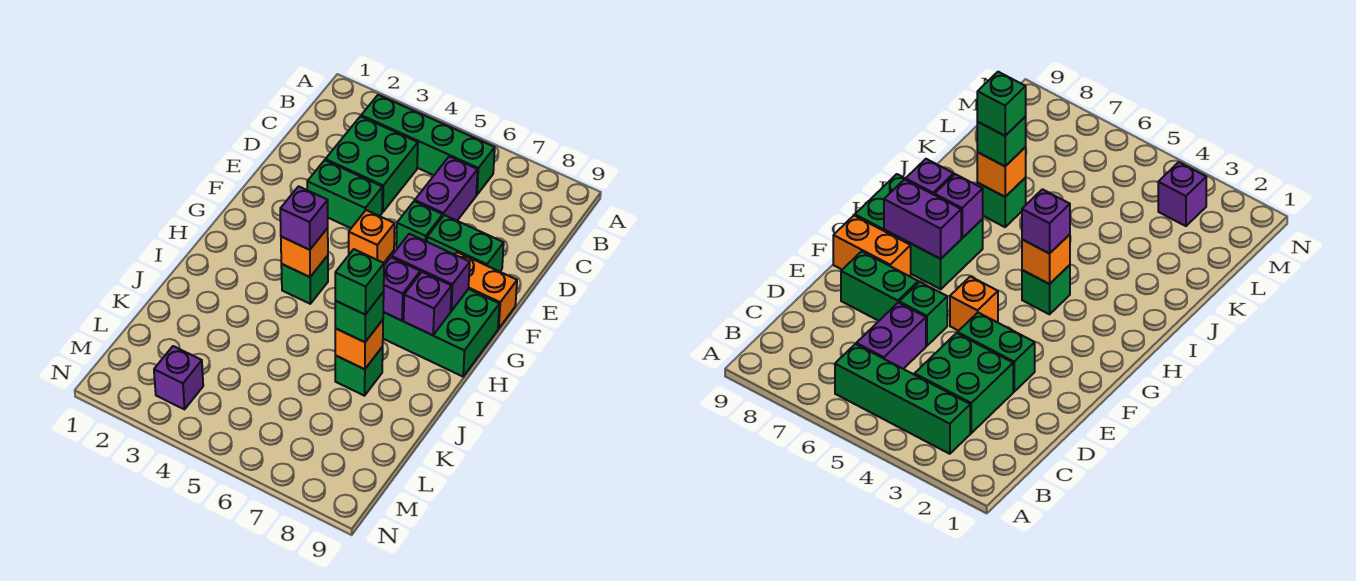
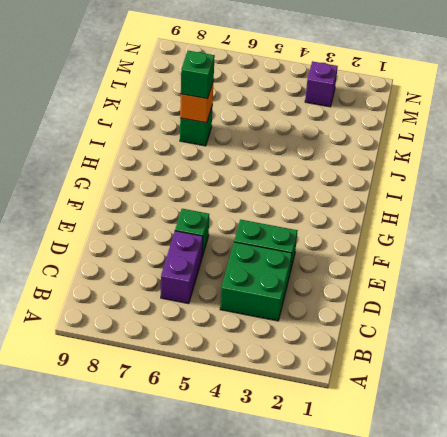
none -> green brick B3:B6 level 1
none -> green brick E7:E8 level 1
none -> orange brick F5 level 1

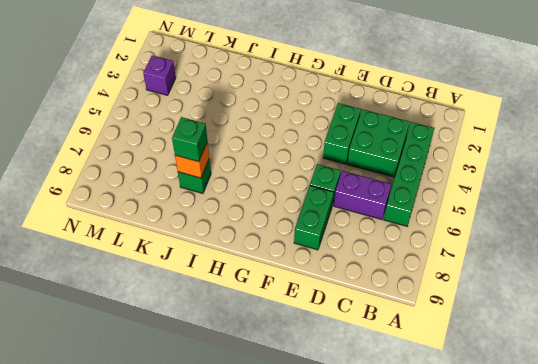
none -> orange brick F5 level 1
none -> orange brick F8:F9 level 1
none -> green brick G7:H9 level 1

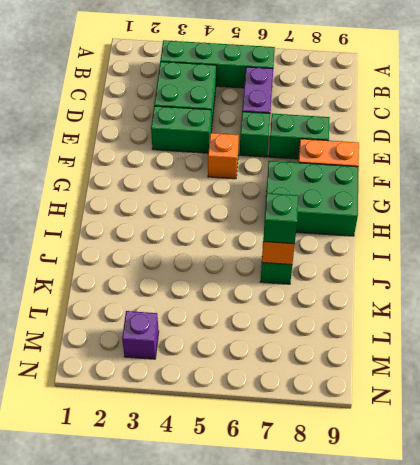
none -> green brick H4 level 1
none -> purple brick G7:G8 level 2
none -> orange brick H4 level 2

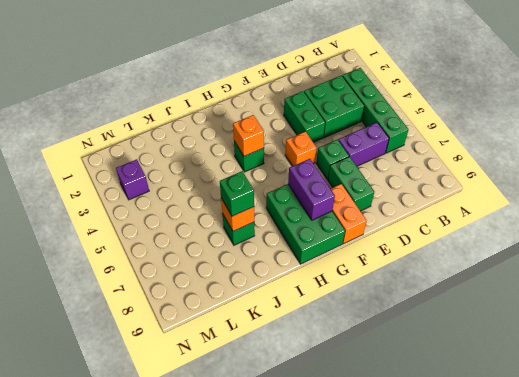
none -> purple brick H7 level 2
none -> purple brick H8 level 2
none -> purple brick H4 level 3

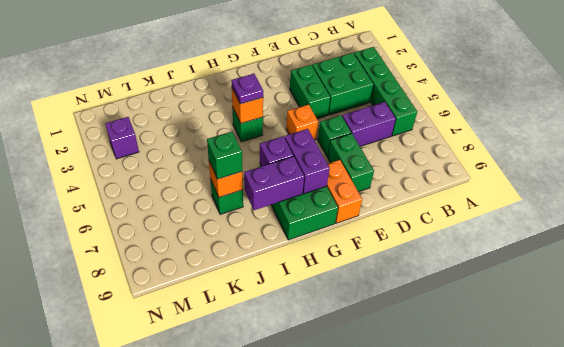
purple plate H4 level 3 -> purple brick H4 level 3
purple brick H8:I8 level 2 -> purple brick H8 level 2
none -> green brick J7 level 4

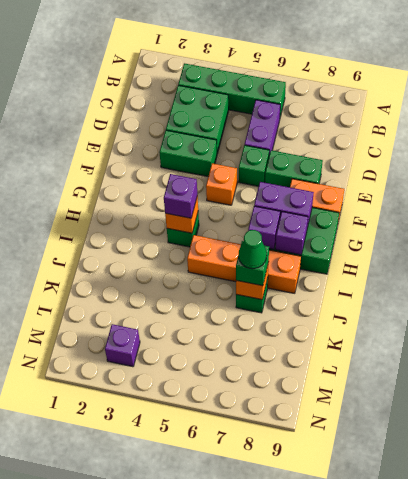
orange brick I5:I8 level 1 -> none
green cone J7 level 4 -> green brick J7 level 4

